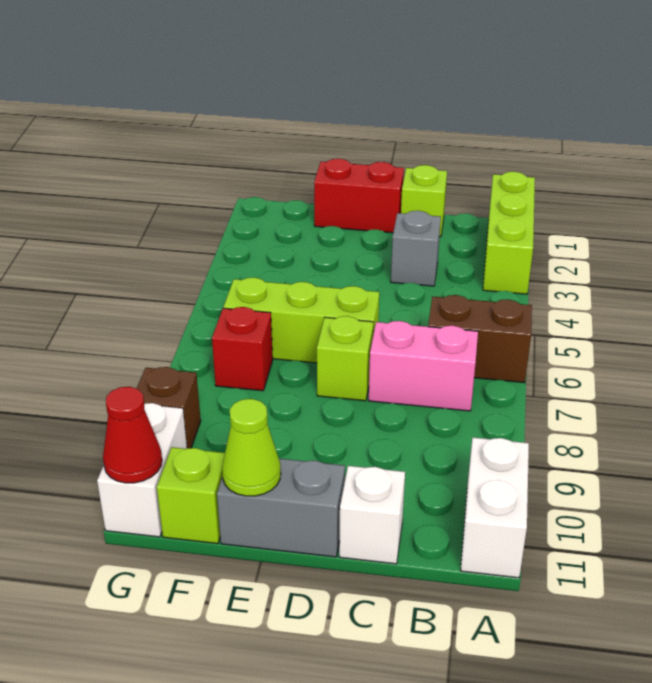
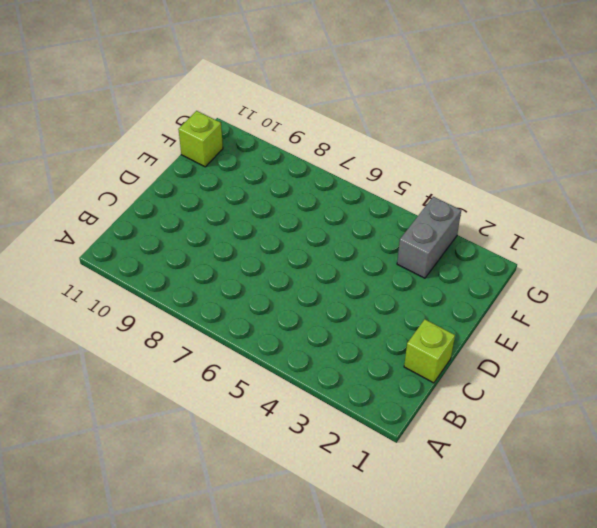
grey brick F3:G3 level 1 -> grey brick D11:E11 level 1
none -> lime brick A1:A3 level 1
none -> brown brick A6:B6 level 1
none -> white brick A10:A11 level 1

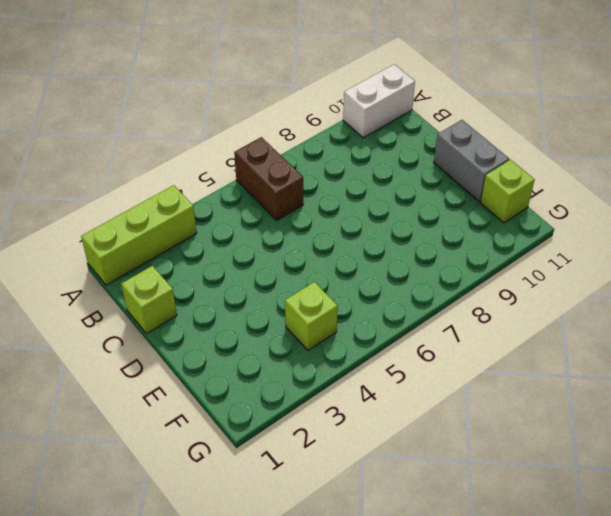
lime brick F4 level 1 -> lime brick D7 level 1
none -> pink brick B7:C7 level 1
none -> grey brick C3 level 1
none -> white brick C11 level 1

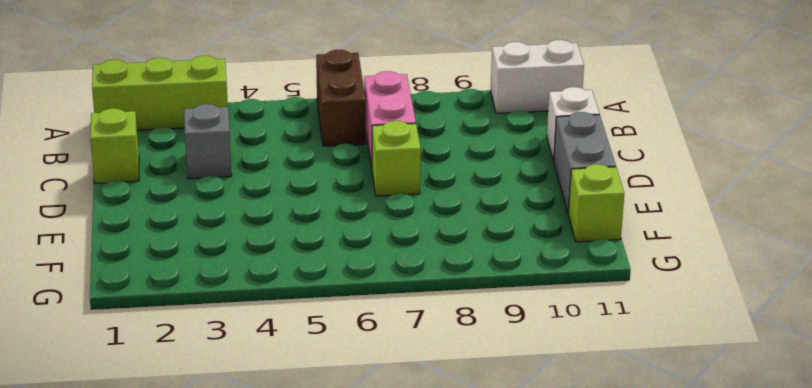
none -> red brick D1:E1 level 1
none -> lime brick D6:F6 level 1
none -> red brick F7 level 1

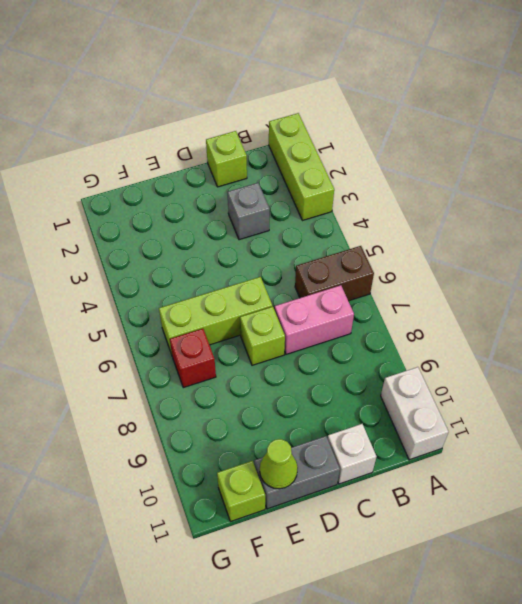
none -> red brick D1:E1 level 1
none -> brown brick G9 level 1
none -> white brick G10:G11 level 1

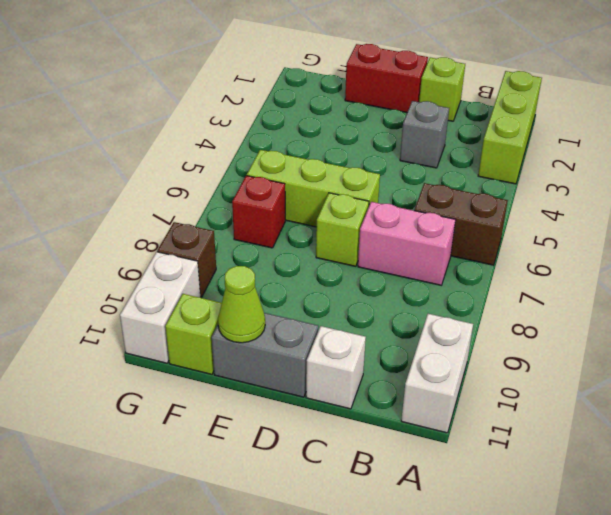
none -> red cone G11 level 2

